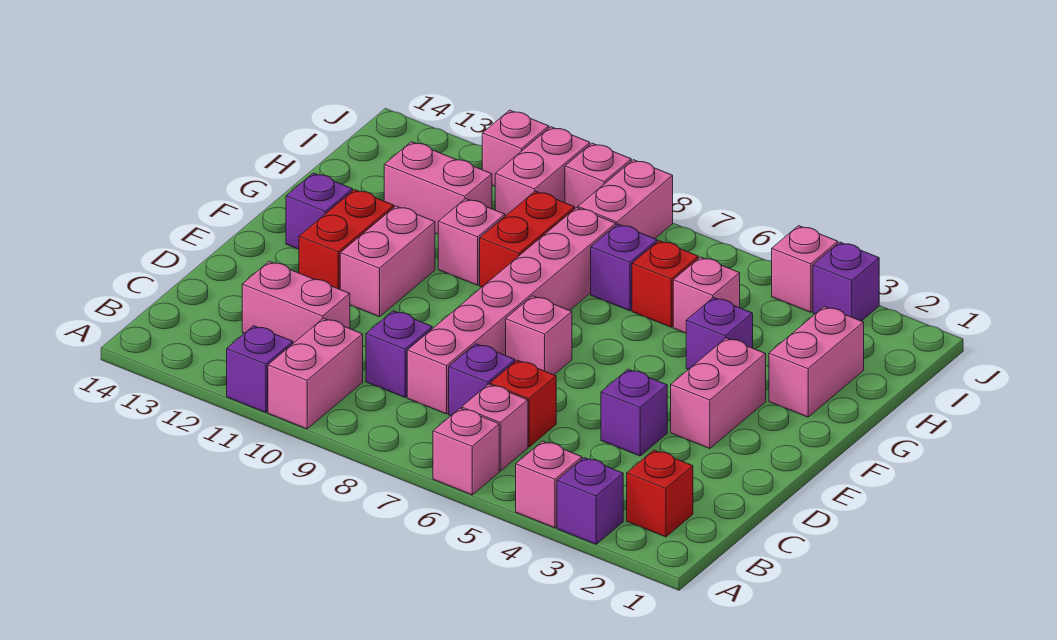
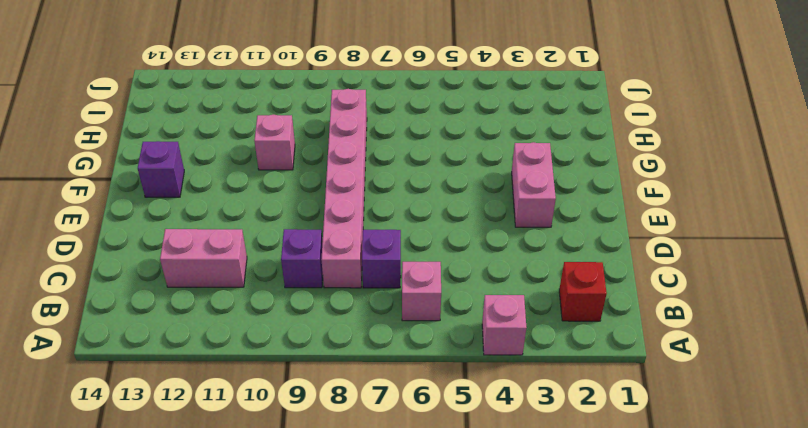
none -> purple brick A3 level 1
none -> pink brick A6 level 1
none -> pink brick A10:B10 level 1
none -> purple brick A11 level 1

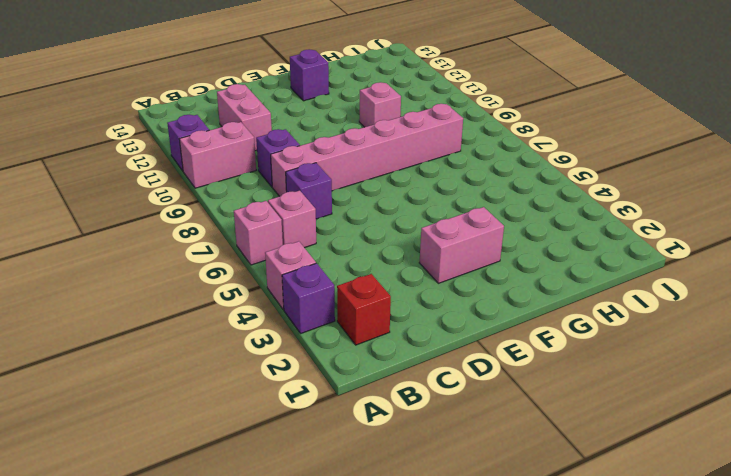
none -> red brick C6 level 1
none -> purple brick D4 level 1
none -> pink brick E7 level 1
none -> pink brick E11:F11 level 1

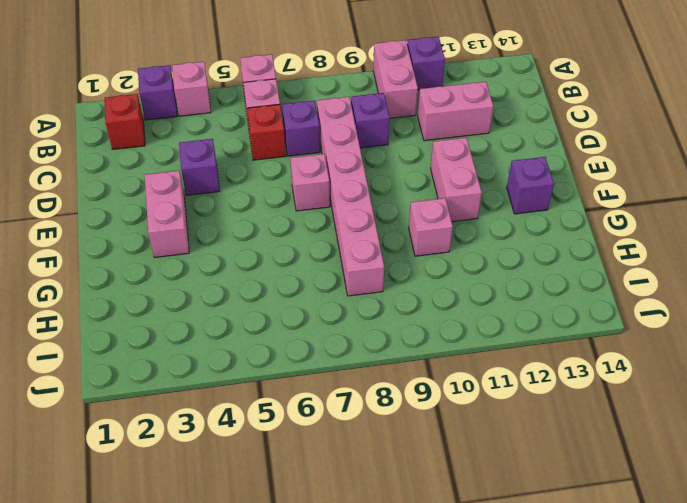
none -> red brick E12:F12 level 1
none -> pink brick G2:H2 level 1
none -> purple brick G4 level 1
none -> red brick G9:H9 level 1

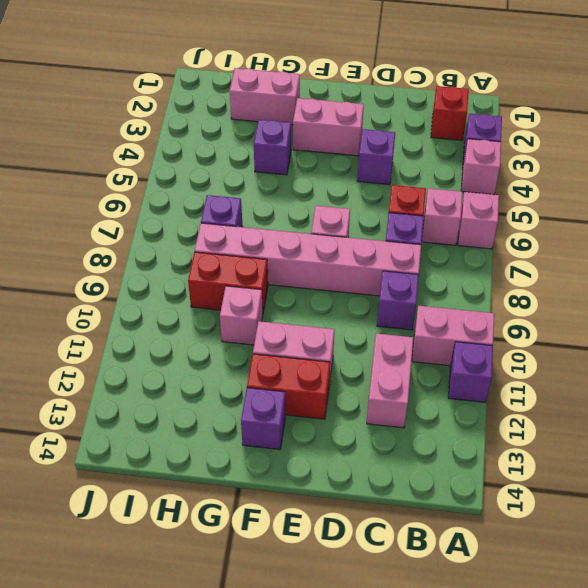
none -> pink brick H5 level 1
none -> red brick H6 level 1
none -> pink brick H11:H12 level 1
none -> pink brick I8:J8 level 1

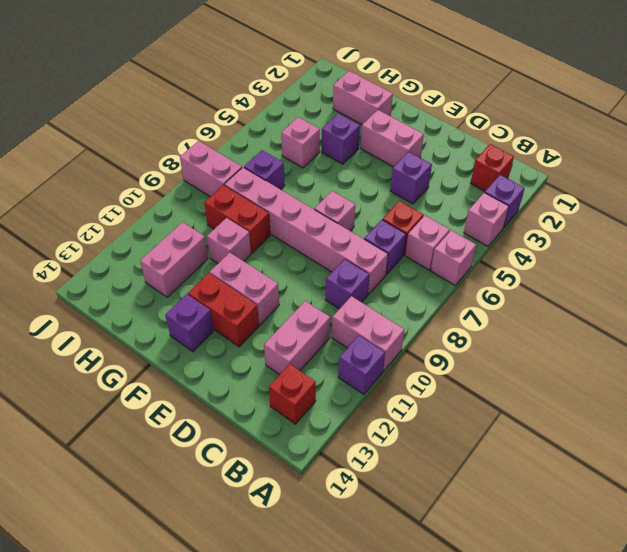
red brick B13 level 1 -> red brick H6 level 1
none -> pink brick I10:J10 level 1
none -> purple brick J3 level 1
none -> pink brick J4 level 1
none -> pink brick J9 level 1

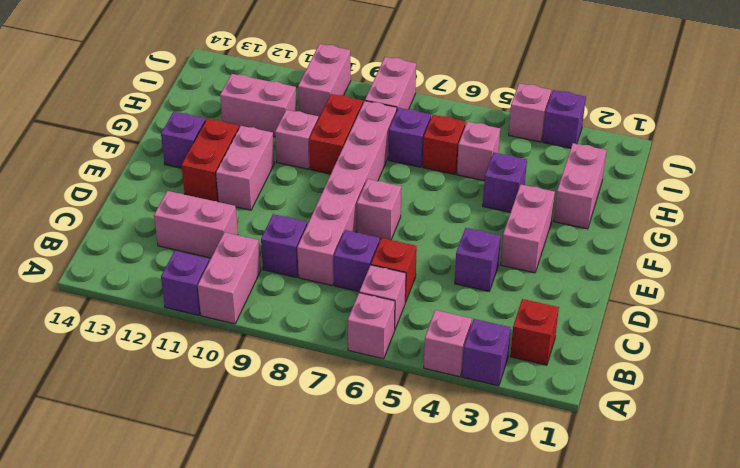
none -> pink brick J9 level 1
none -> pink brick J11 level 1

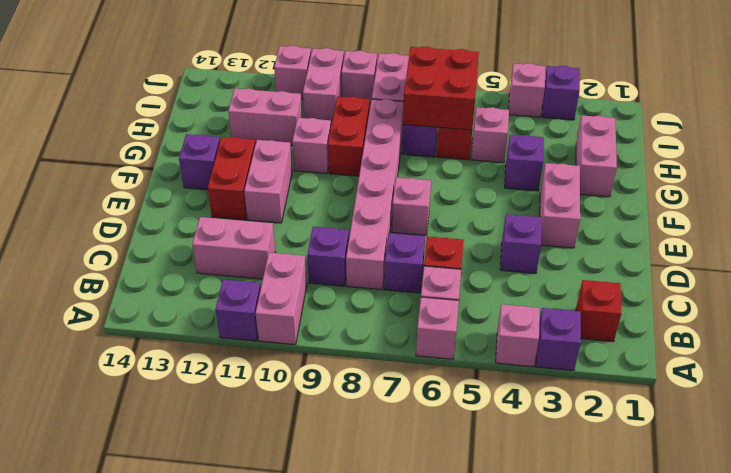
red brick H6:I7 level 2 -> none

